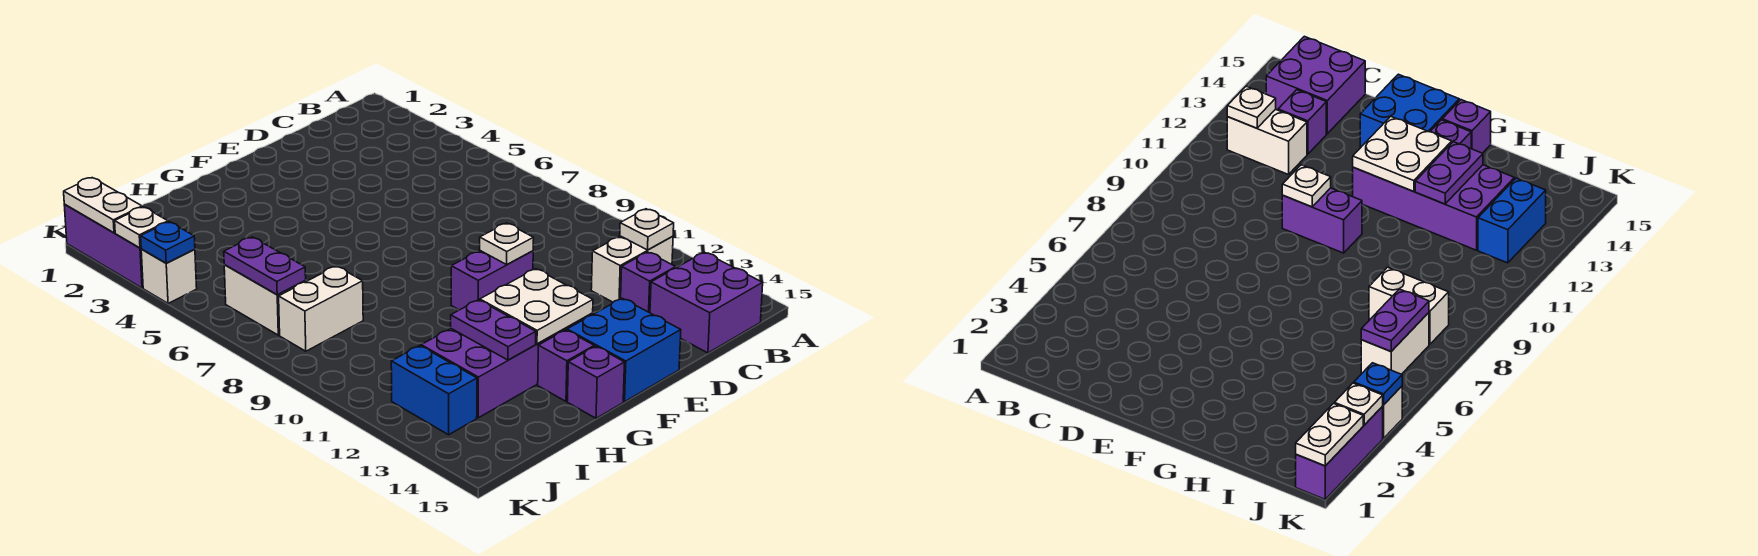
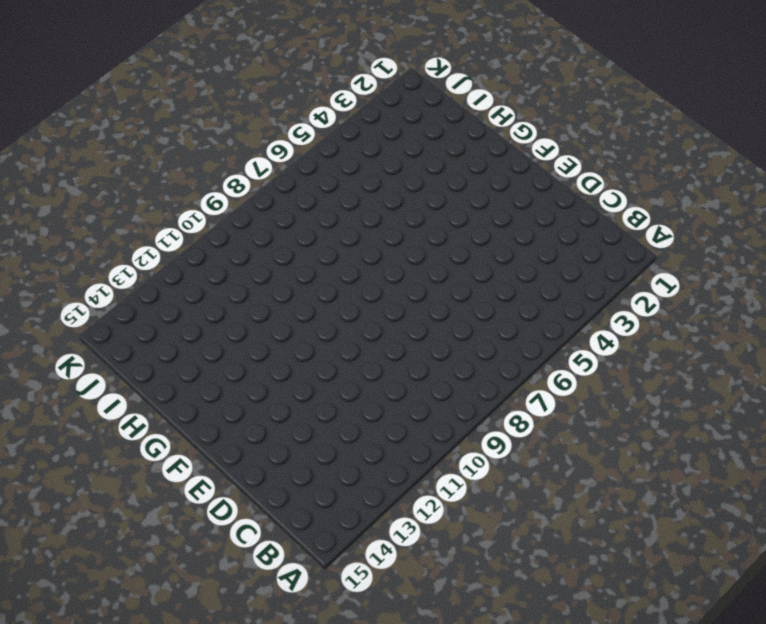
none -> white brick B12:C12 level 1
none -> purple brick B14:C15 level 1
none -> purple brick C13 level 1

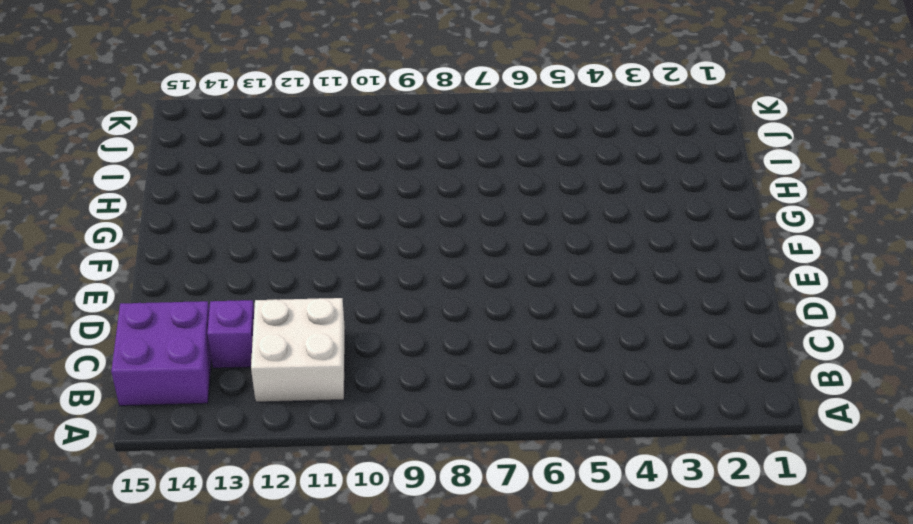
white brick B11:C12 level 1 -> white brick B12:C12 level 1
none -> purple brick E10:F10 level 1
none -> blue brick E14:F15 level 1
none -> purple brick F12:I13 level 1

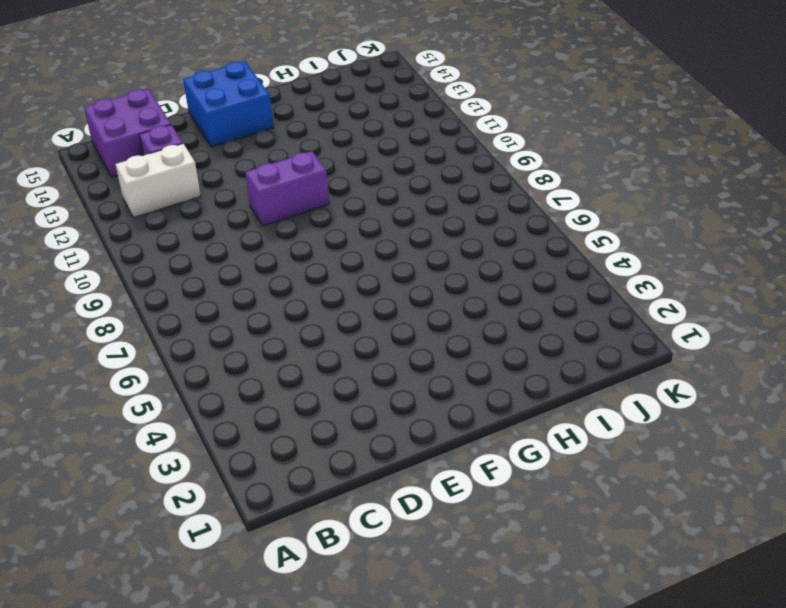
none -> purple brick F12:I13 level 1
none -> purple brick G14 level 1
none -> purple brick G15 level 1

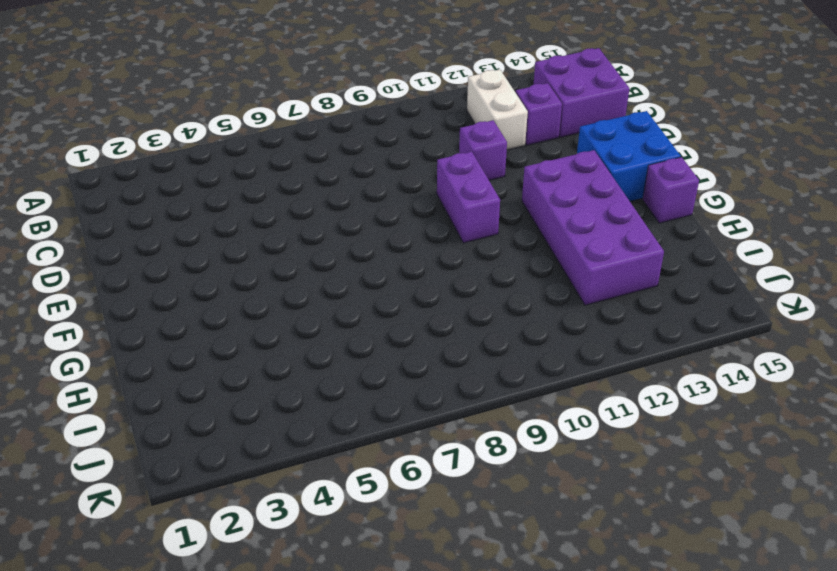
purple brick D11 level 1 -> purple brick G14 level 1
none -> white brick I8:J8 level 1
none -> white brick J6:J7 level 1
none -> blue brick J12:J13 level 1

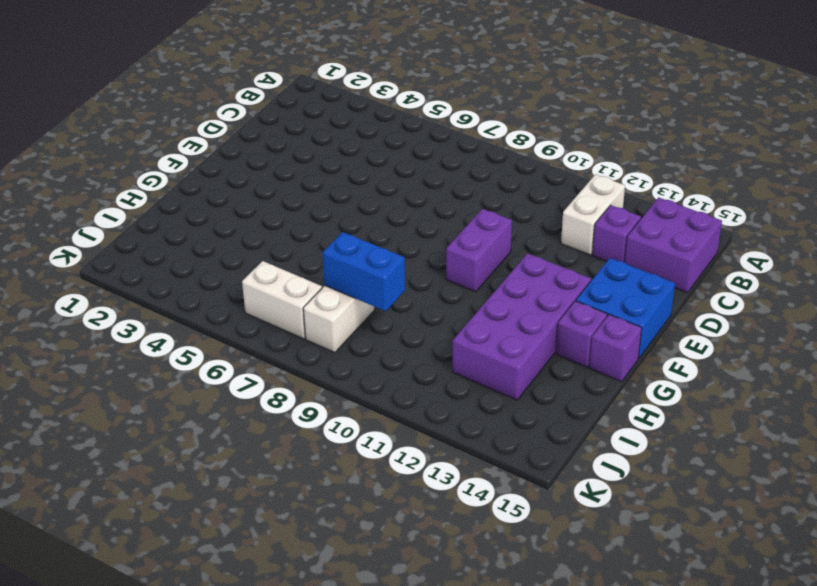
blue brick I8:I9 level 2 -> blue brick J12:J13 level 1
none -> purple brick K1:K3 level 1
none -> white brick K4 level 1
none -> white plate B12 level 2

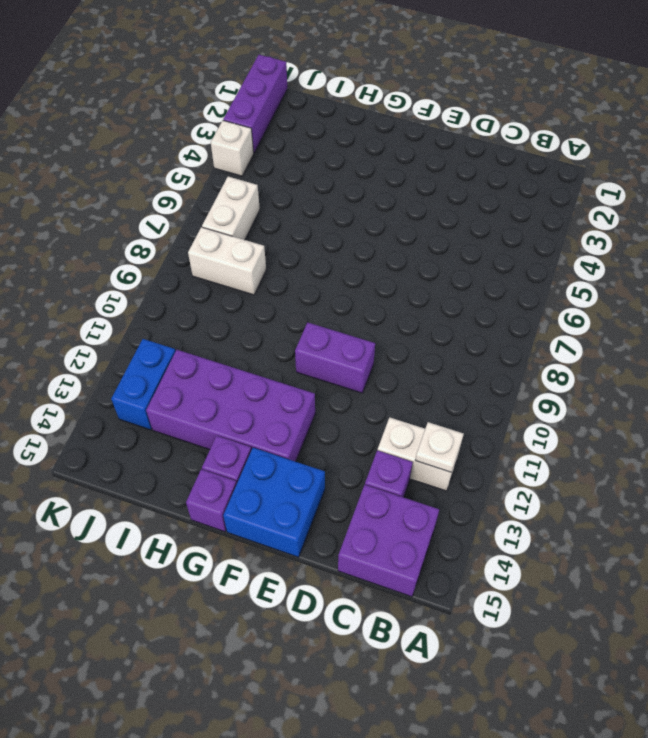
none -> white plate E10 level 2
none -> white plate F12:G13 level 2
none -> purple plate H12:H13 level 2

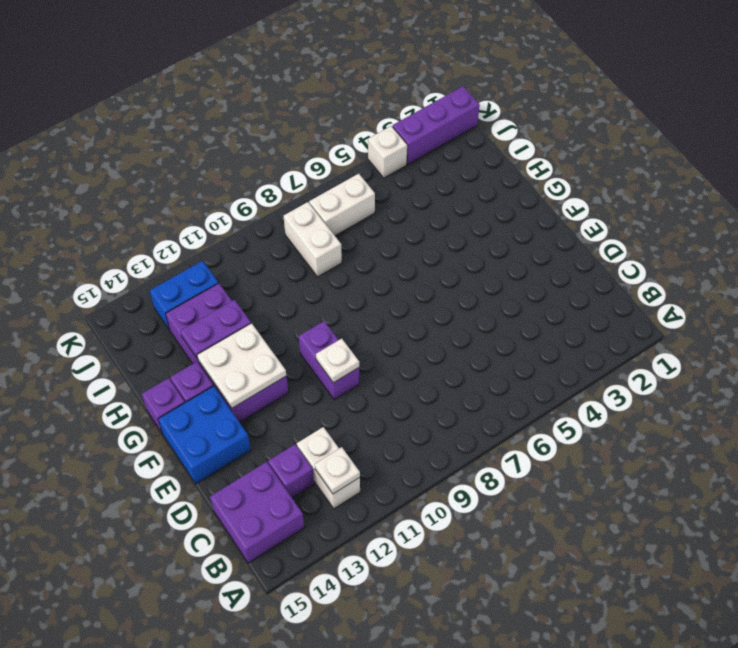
none -> purple plate J6:J7 level 2
none -> white plate K1:K2 level 2
none -> white plate K3 level 2

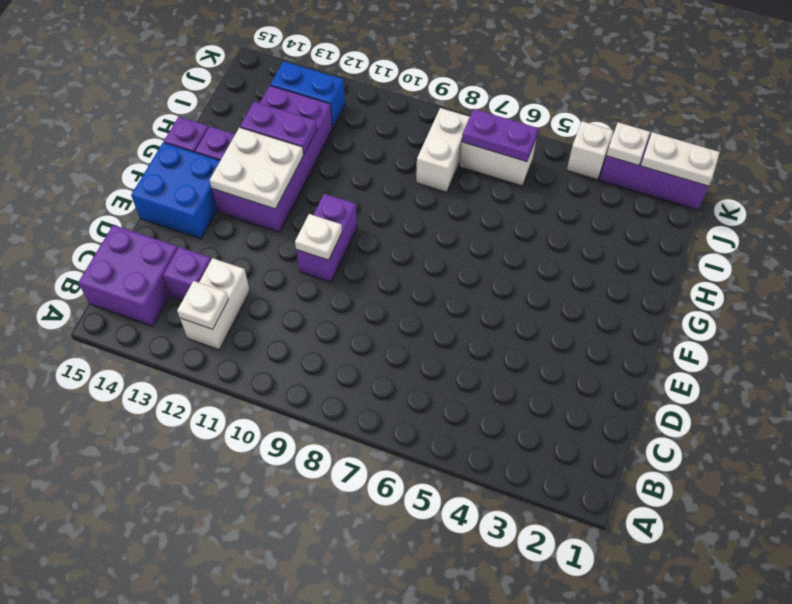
none -> blue plate K4 level 2

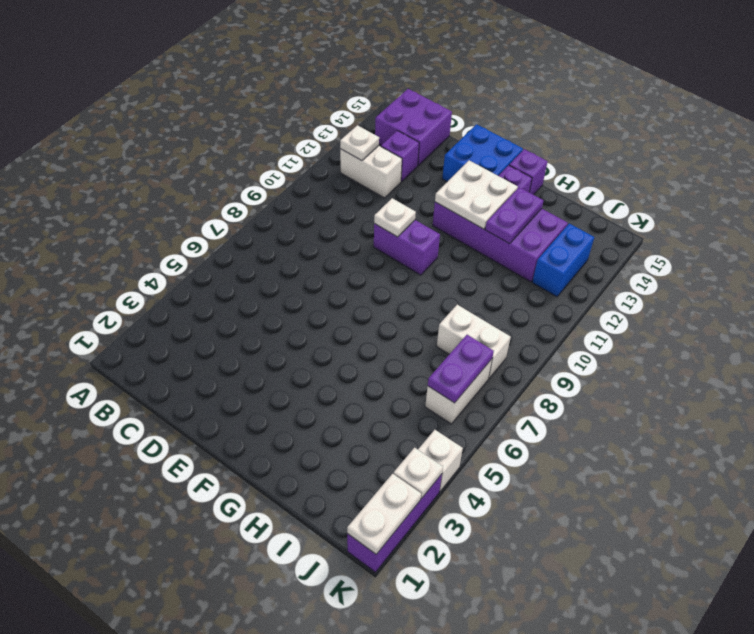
none -> blue plate K4 level 2

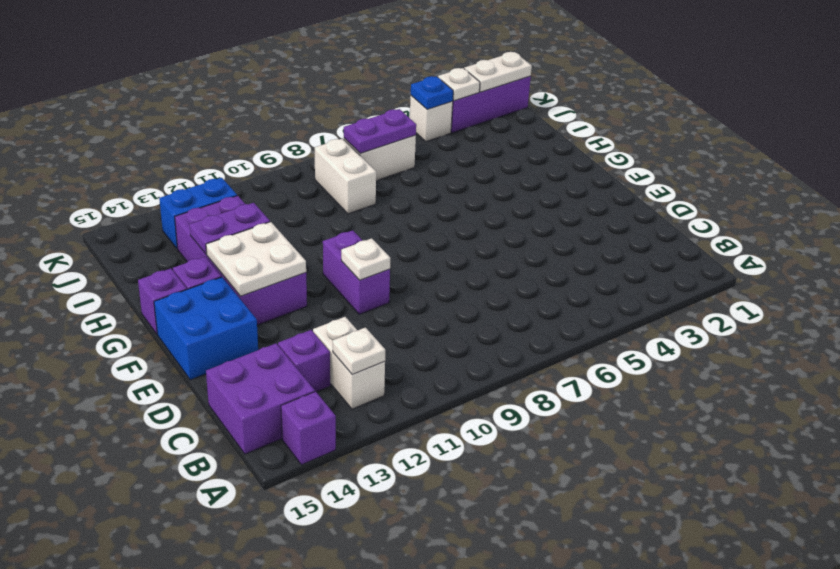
purple brick A14 level 1 -> none

